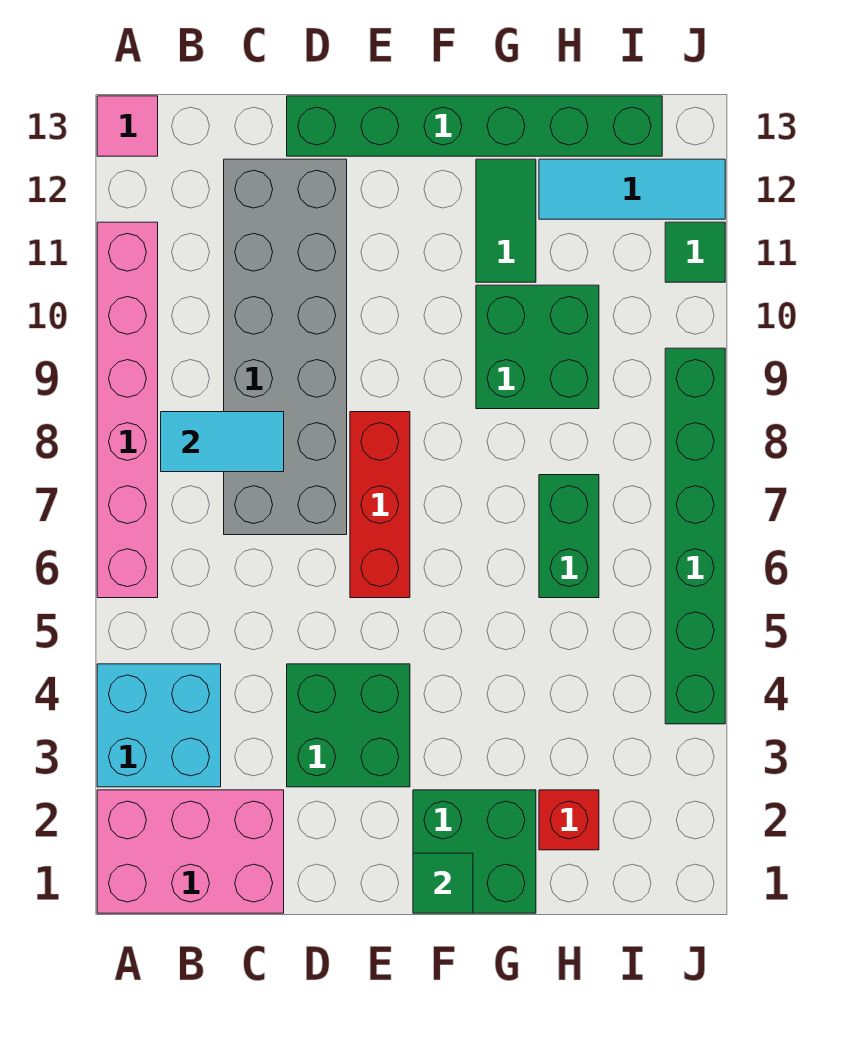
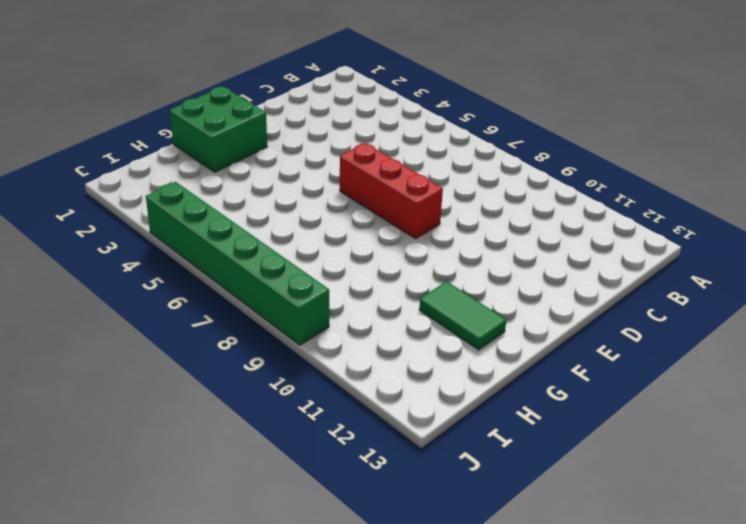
none -> pink brick A1:C2 level 1
none -> cyan brick A3:B4 level 1
none -> pink brick A6:A11 level 1

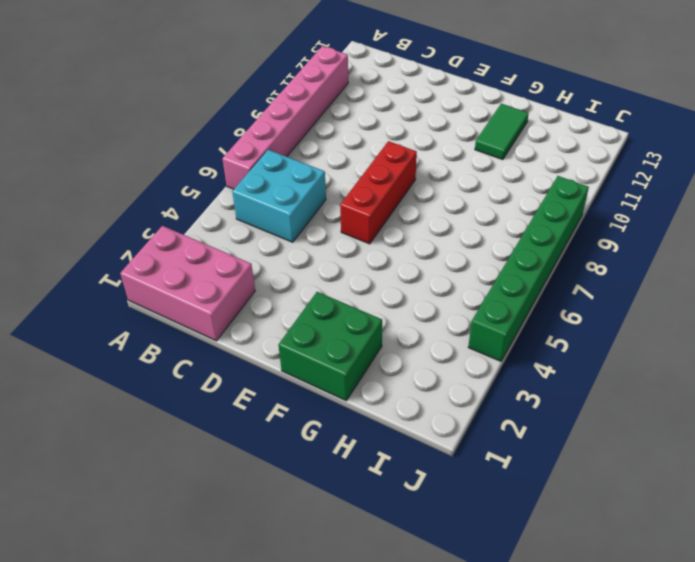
cyan brick B5:C6 level 1 -> cyan brick A3:B4 level 1
none -> pink tile A13 level 1
none -> grey brick C7:D12 level 1
none -> green brick D3:E4 level 1

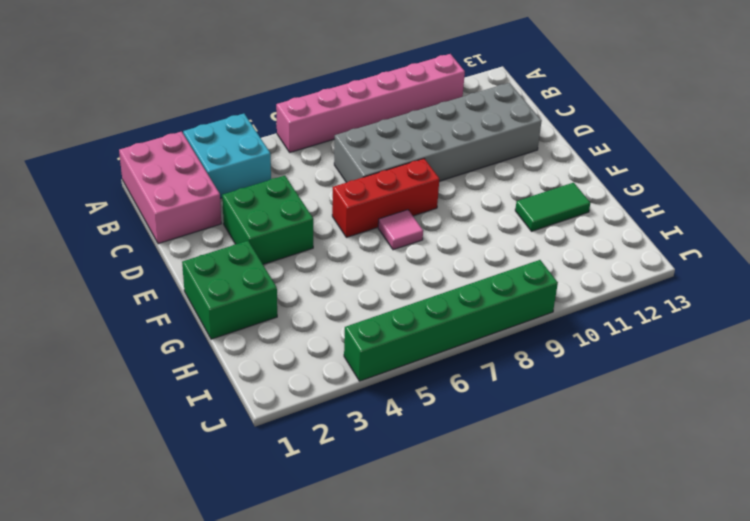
pink tile F7 level 1 -> pink tile A13 level 1
none -> green brick D13:I13 level 1
none -> green brick G9:H10 level 1
none -> red brick H2 level 1

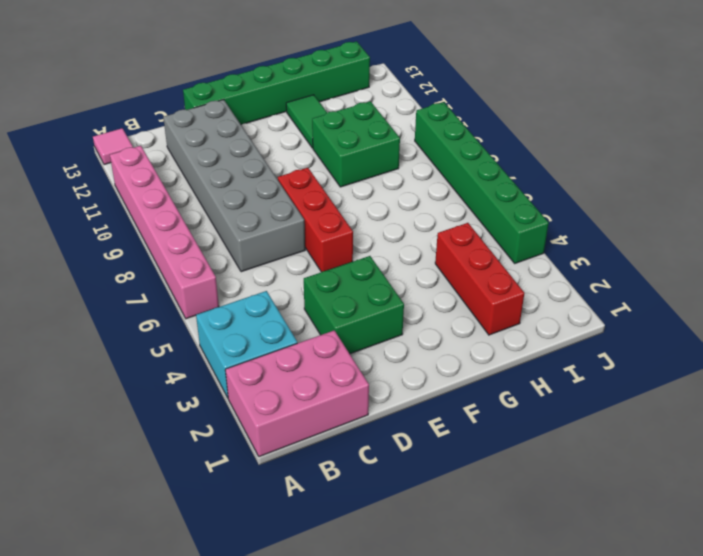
red brick H2:H4 level 1 -> red brick H2 level 1
none -> green brick F1:G2 level 1
none -> green brick H6:H7 level 1
none -> cyan tile H12:J12 level 1

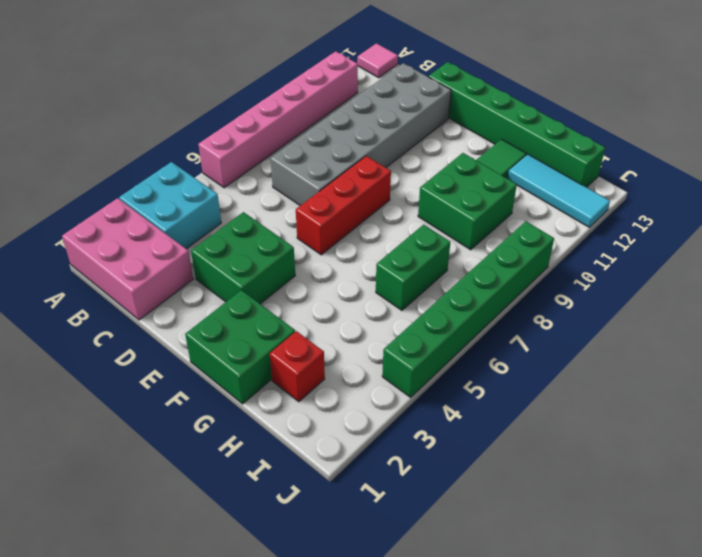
none -> green tile J11 level 1
none -> cyan tile B8:C8 level 2
none -> green tile F1 level 2

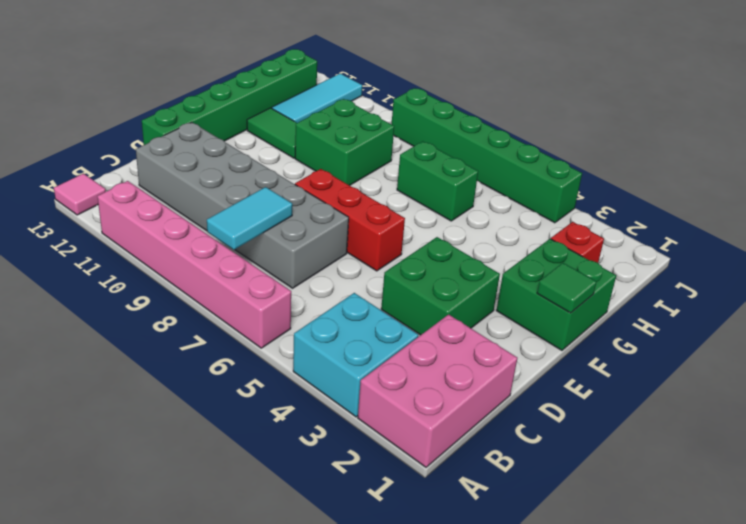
none -> green tile J11 level 1

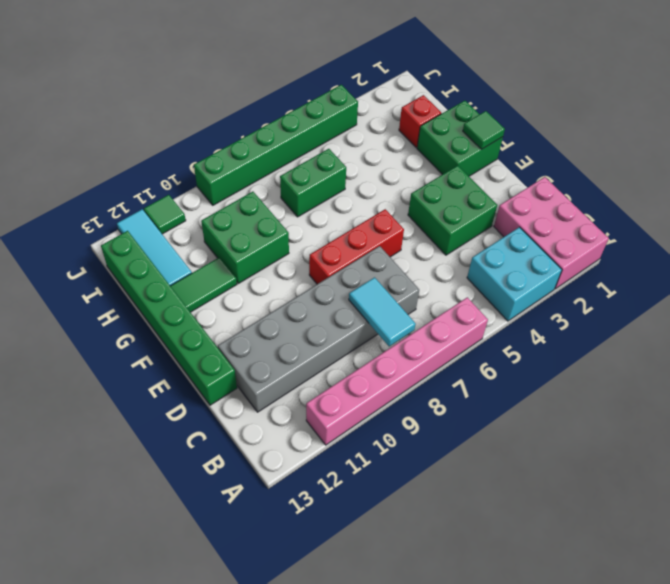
none -> pink tile A13 level 1

